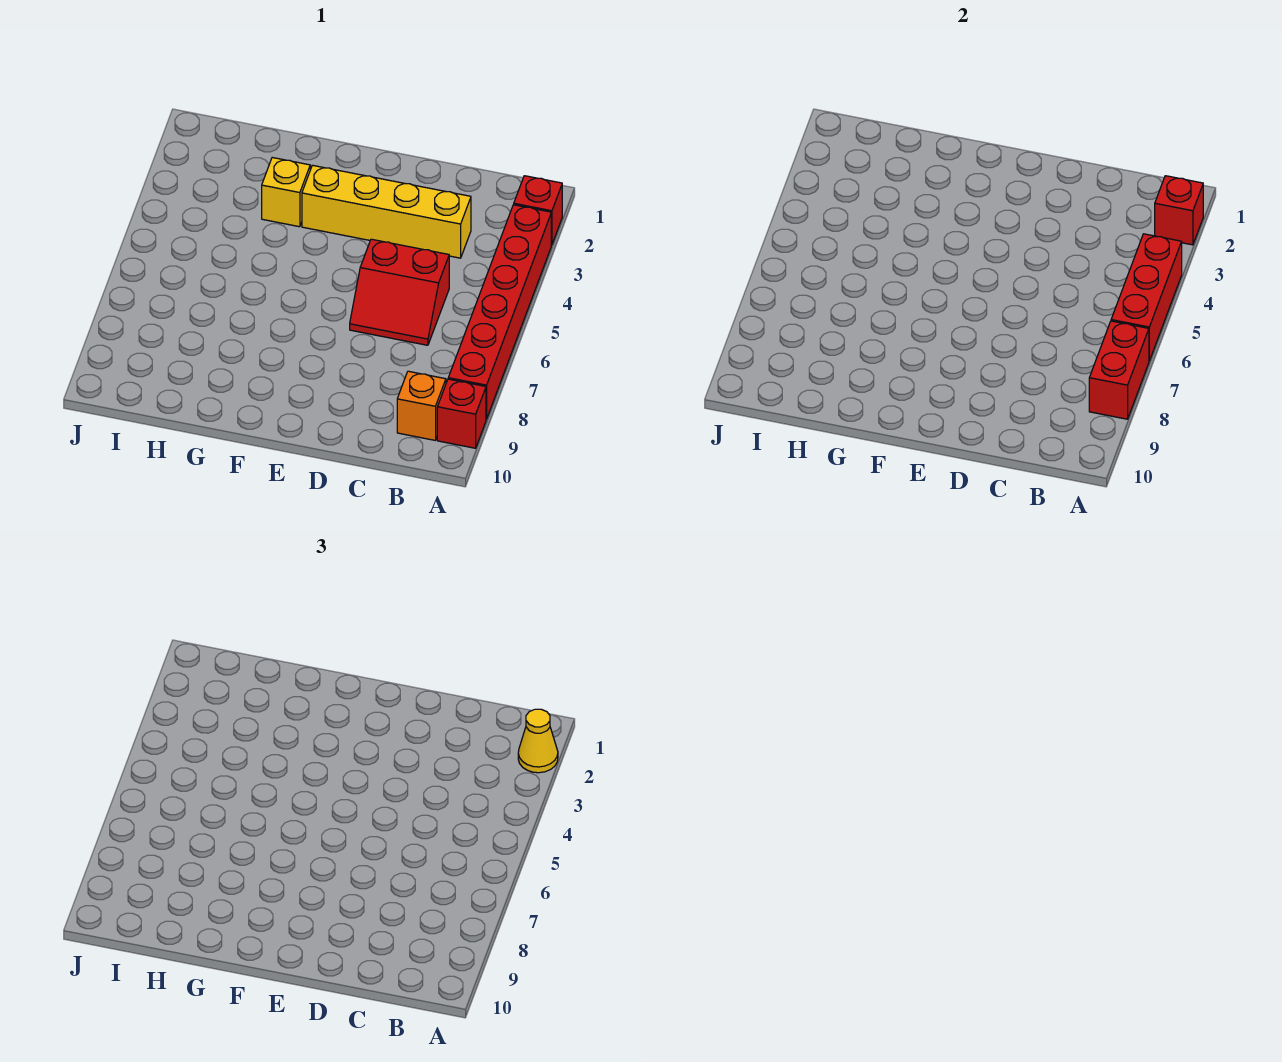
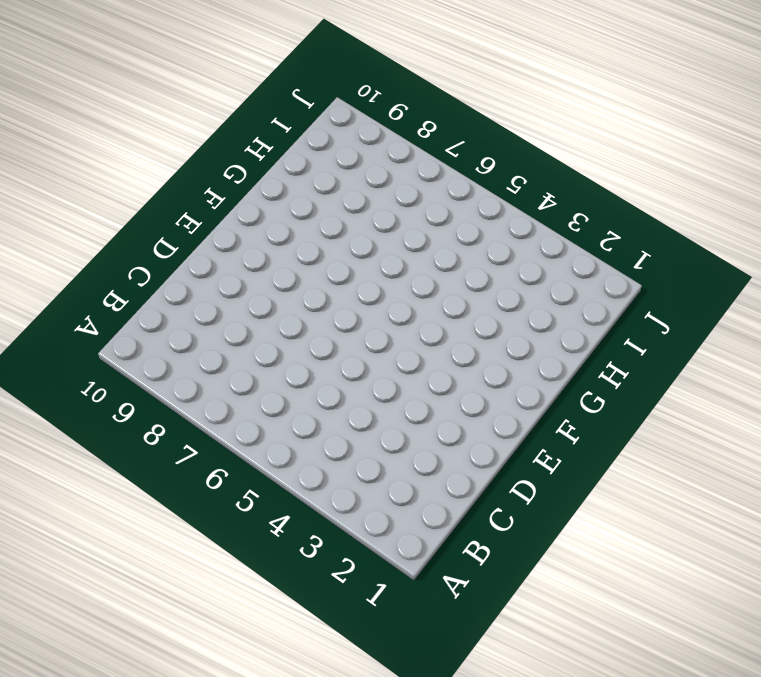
none -> red brick A2 level 1
none -> red brick A3:A8 level 1

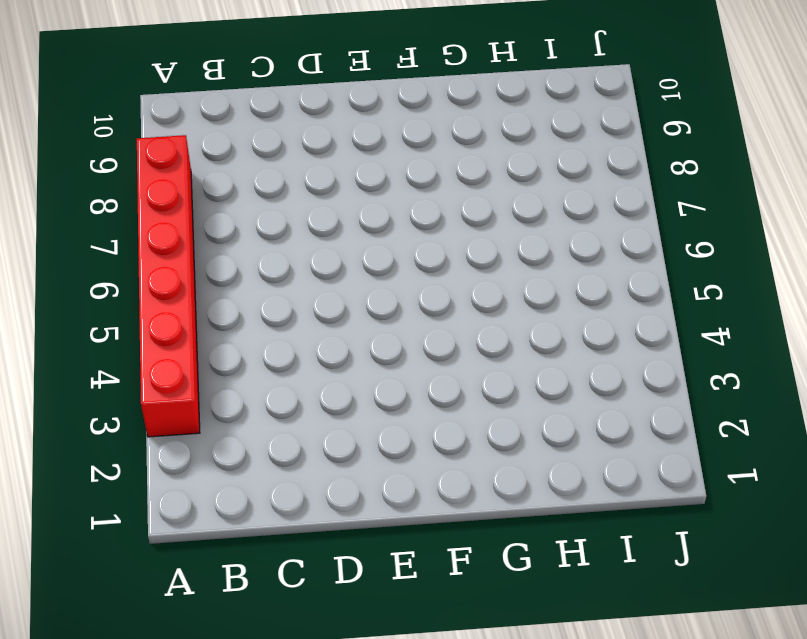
none -> red brick A2 level 1
none -> red brick A9 level 1

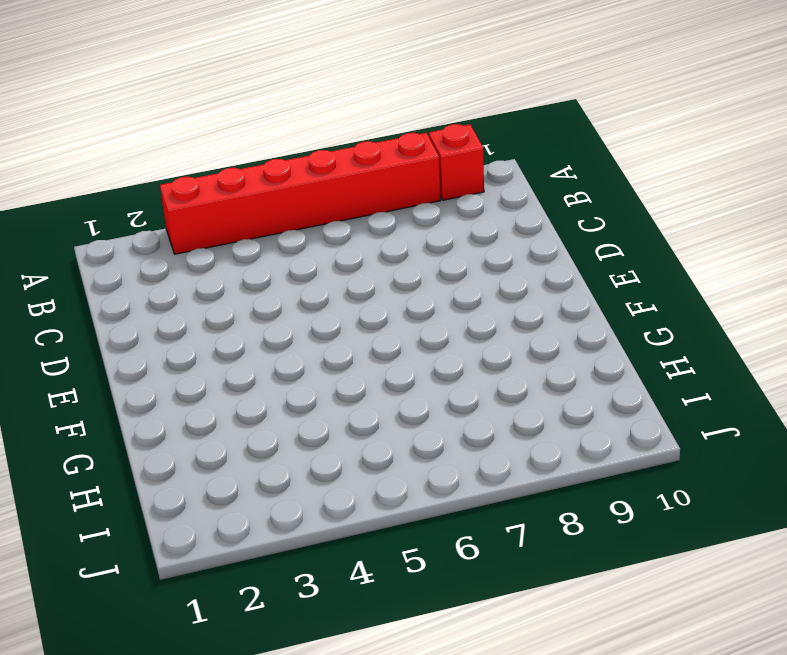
none -> red brick A2 level 1
none -> orange brick B9 level 1

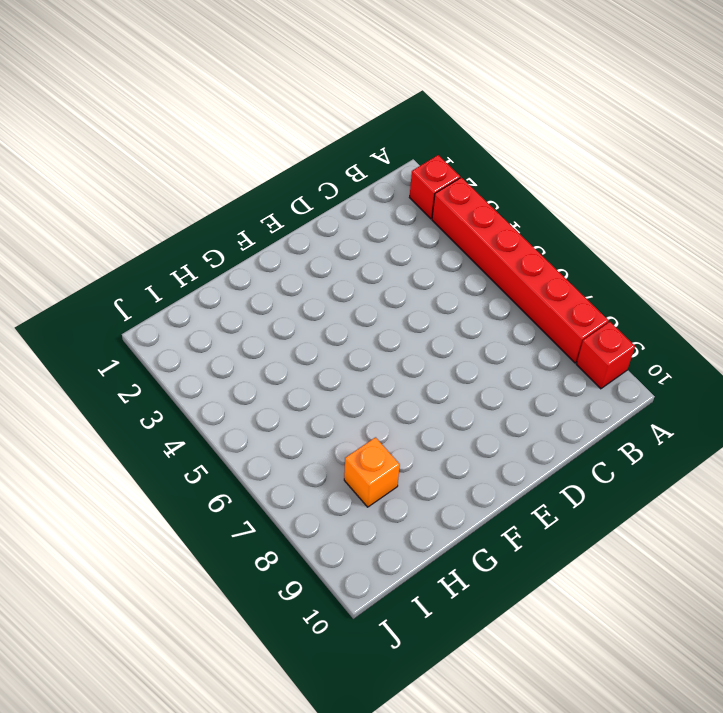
orange brick H8 level 1 -> orange brick B9 level 1
none -> yellow brick C3:F3 level 1
none -> red slope C5:D6 level 1 top 5

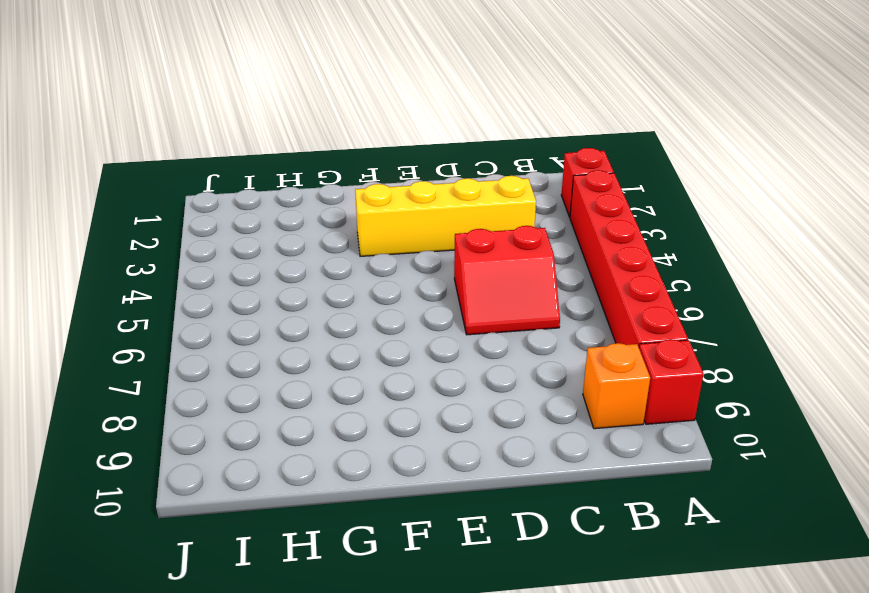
none -> yellow brick G3 level 1
none -> red brick A2 level 2

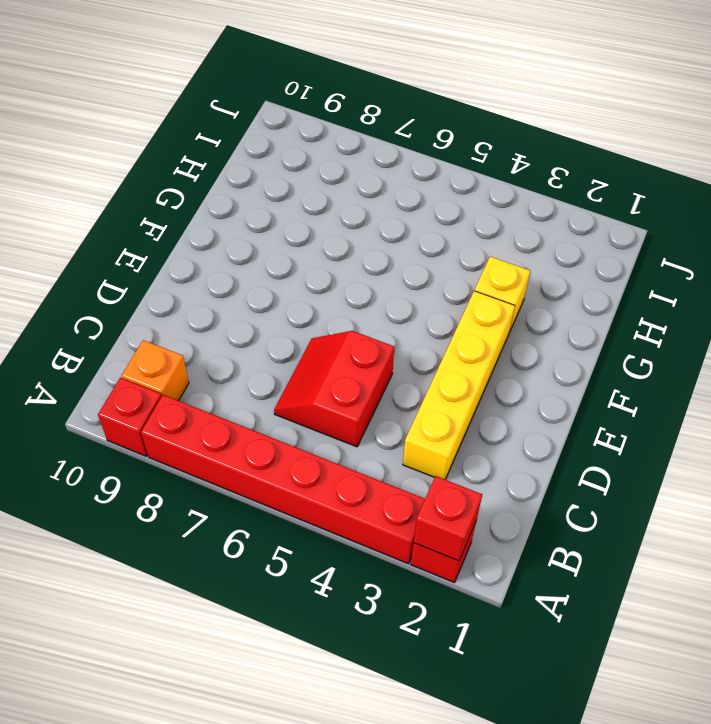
none -> red brick A4:A6 level 2
none -> red brick A7:A8 level 2

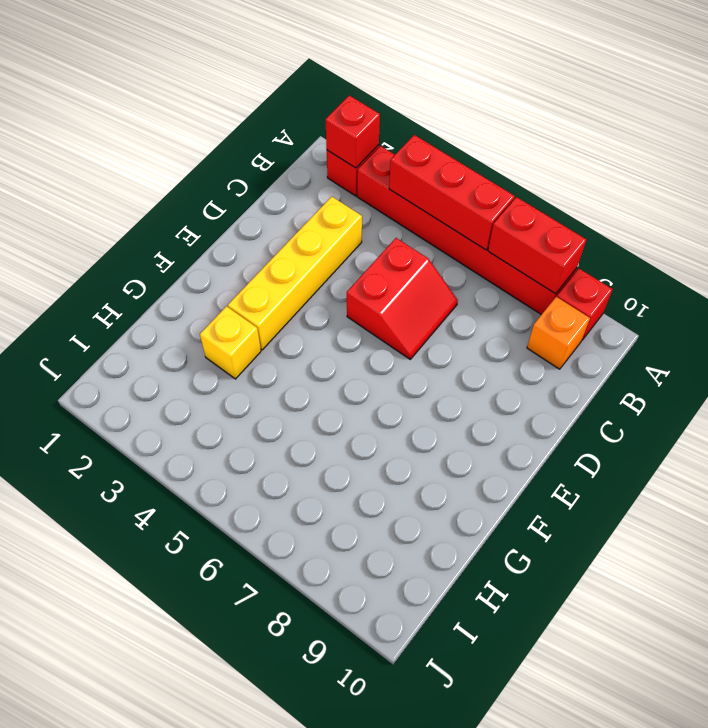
none -> yellow cone A2 level 3

